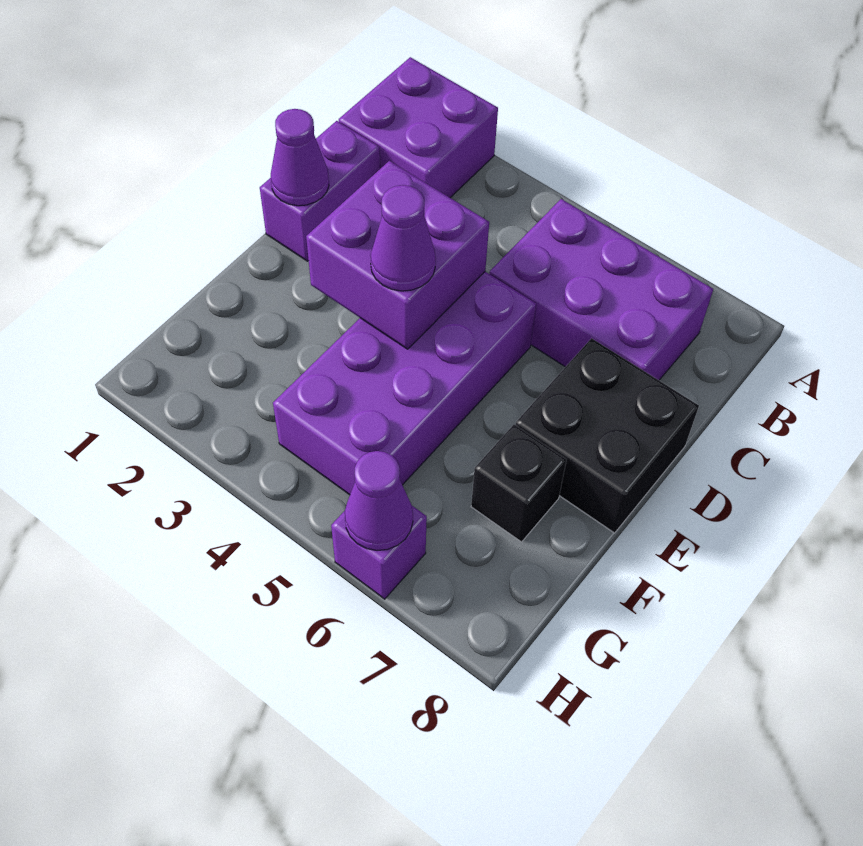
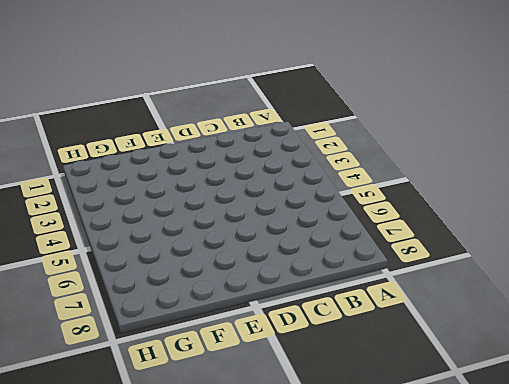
none -> purple brick A1:B2 level 1
none -> purple brick B5:C7 level 1

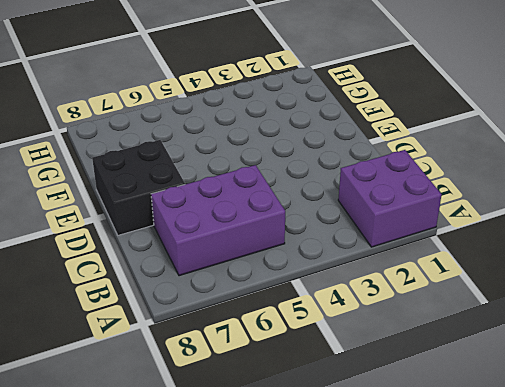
none -> purple brick C1:D1 level 1
none -> purple brick D4:G5 level 1

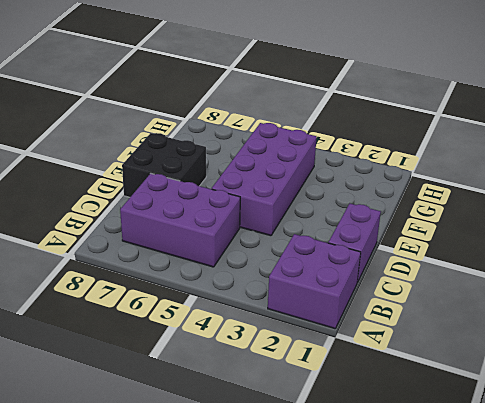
none -> black brick F7 level 1
none -> purple brick H6 level 1

